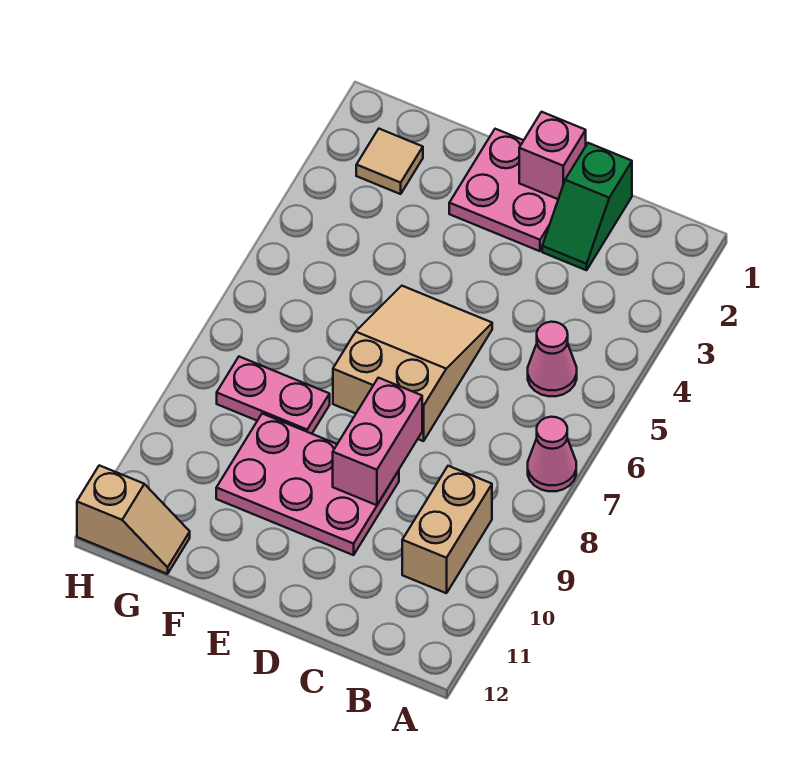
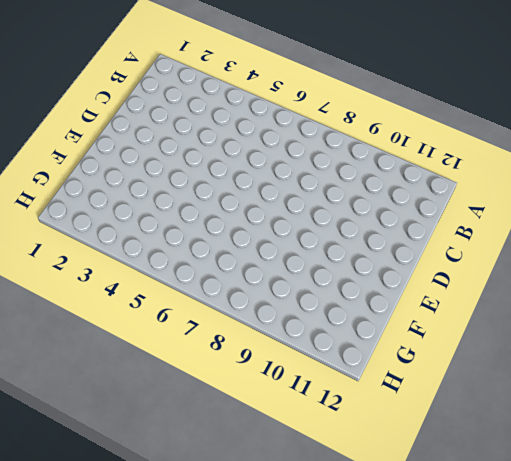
none -> pink cone A7 level 1
none -> pink cone B5 level 1
none -> tan brick B9:B10 level 1

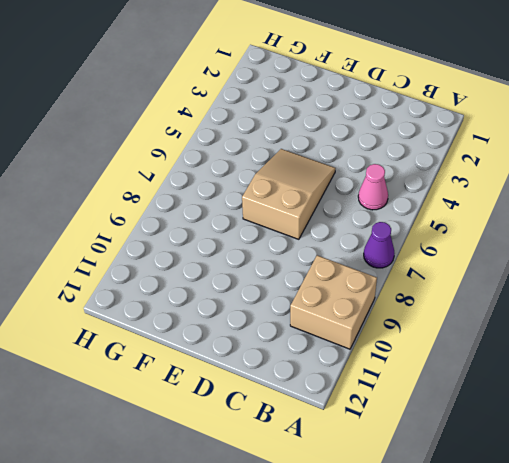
purple cone A7 level 1 -> pink cone A7 level 1
tan brick A9:B10 level 1 -> tan brick B9:B10 level 1
none -> green slope C1:C2 level 1 top 1
none -> pink plate D1:E2 level 1
none -> pink plate D9:F10 level 1

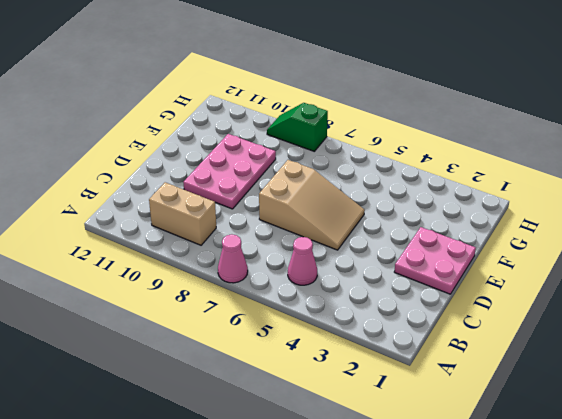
green slope H8:H9 level 1 top 8 -> green slope C1:C2 level 1 top 1
none -> pink plate F8:G8 level 1
none -> tan tile G2 level 1
none -> tan slope G12:H12 level 1 top H

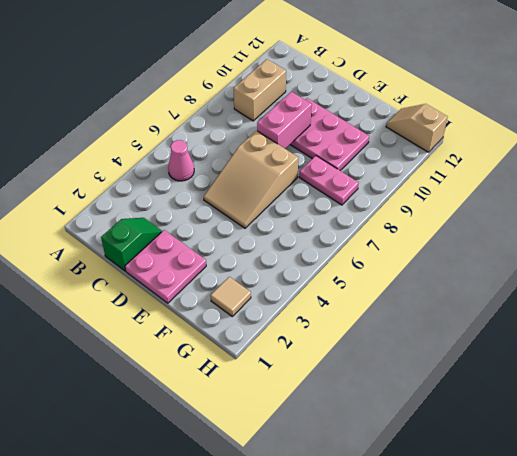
none -> pink cone A7 level 1
none -> pink brick D1 level 2

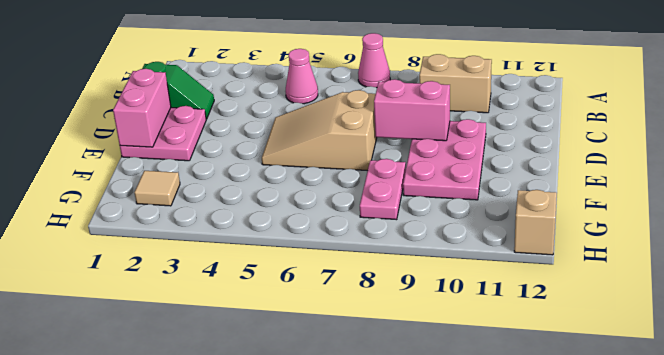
pink brick D1:E1 level 2 -> pink brick D1 level 2

